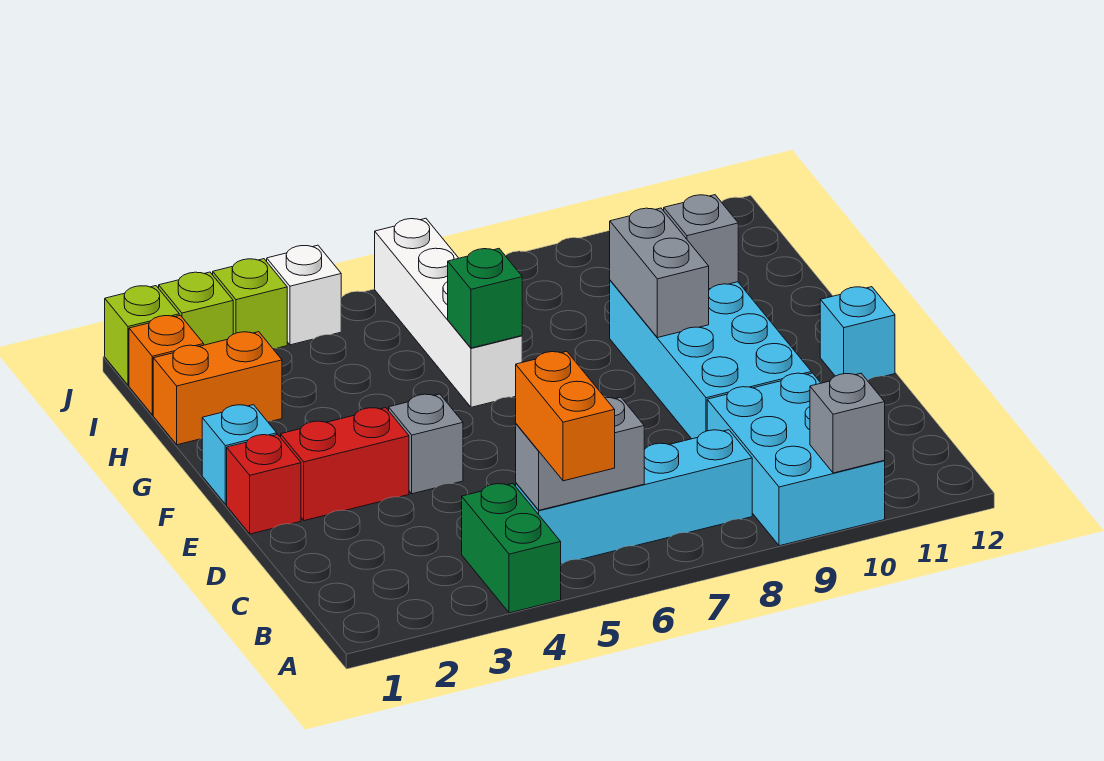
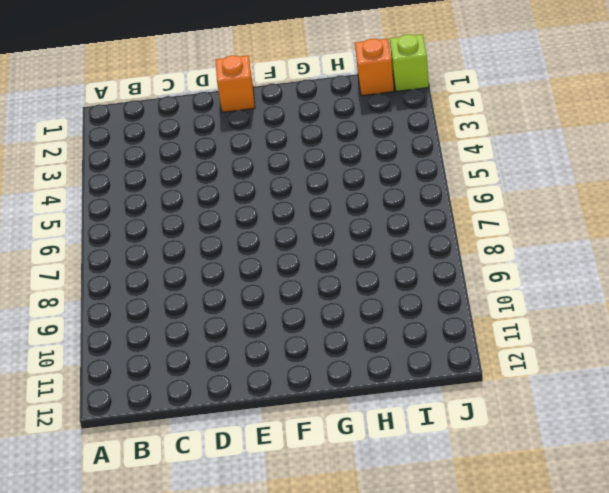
orange brick E1 level 1 -> red brick E1 level 1
none -> green brick A4:B4 level 1
none -> cyan brick A9:C10 level 1
none -> cyan brick B5:B8 level 1

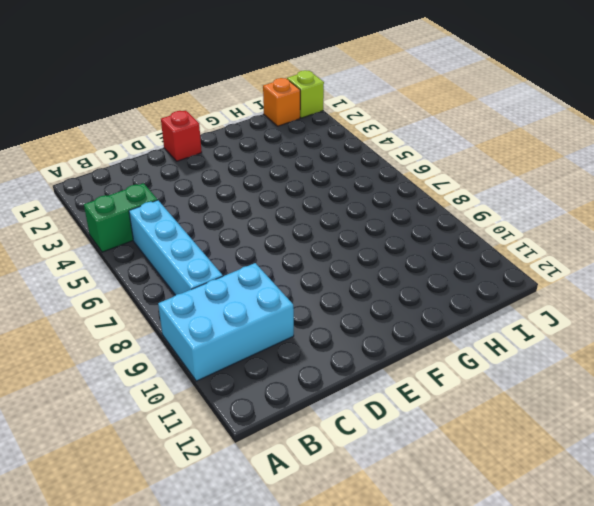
none -> cyan brick D9:G10 level 1
none -> red brick E2:E3 level 1
none -> grey brick E4 level 1

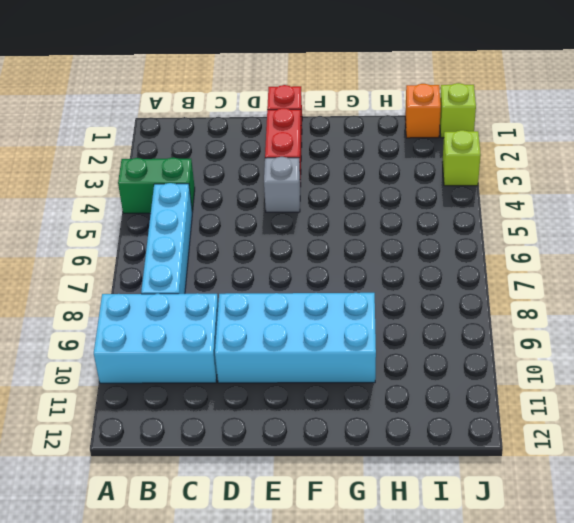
none -> cyan brick E12 level 1
none -> cyan brick F1 level 1
none -> white brick G6:J6 level 1

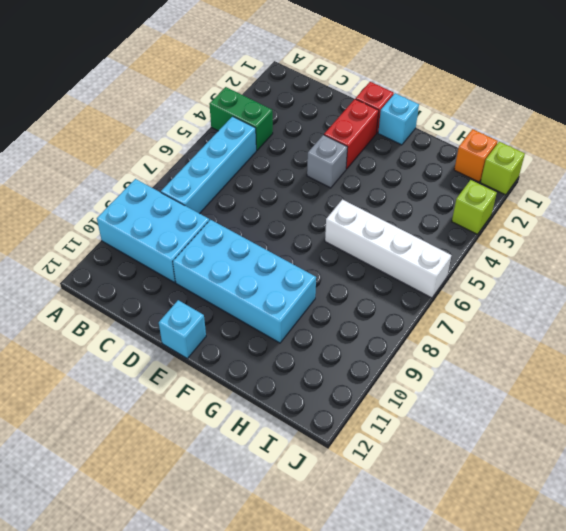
none -> orange brick H1:H2 level 1
none -> lime brick J2 level 1
none -> white brick J4 level 1

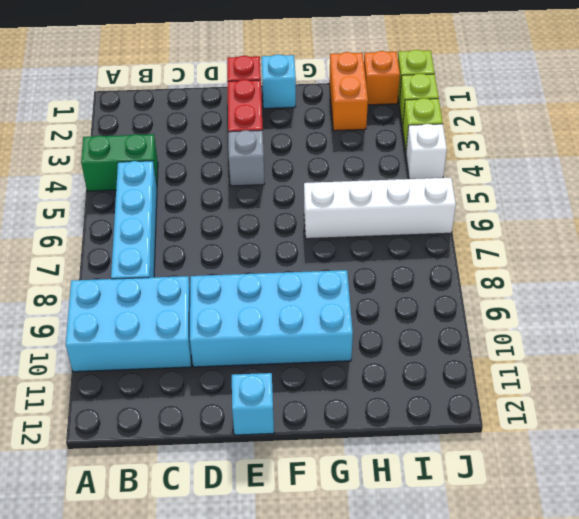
none -> grey brick A10 level 2
none -> grey brick B5:B6 level 2
none -> grey brick F9:G9 level 2

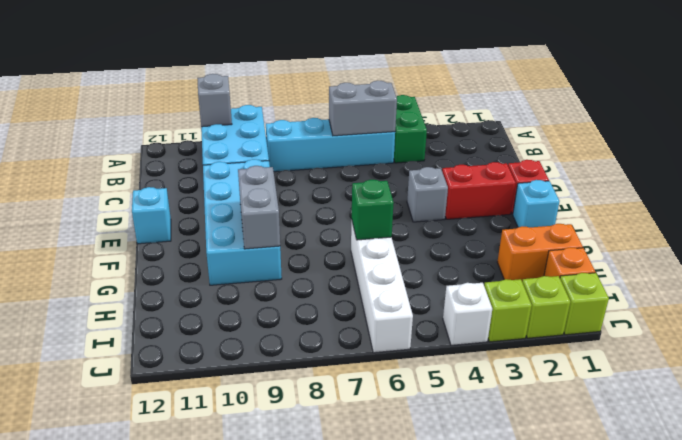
none -> grey brick G10 level 2
none -> orange brick A5:B5 level 3

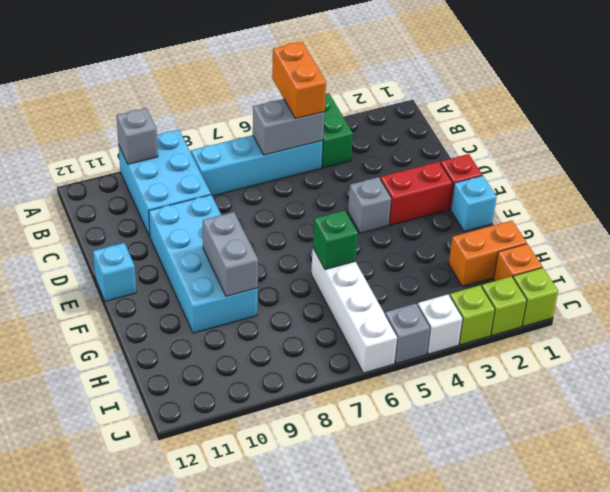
grey brick J5 level 1 -> grey brick G10 level 2

